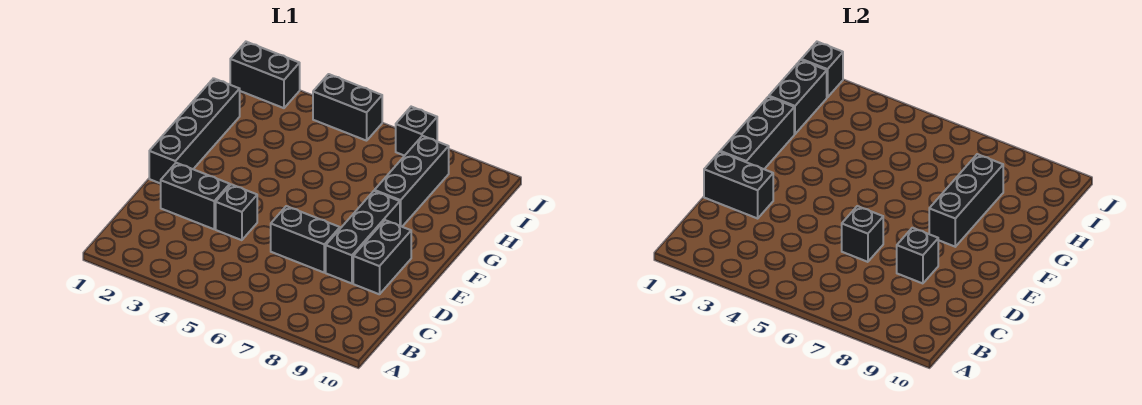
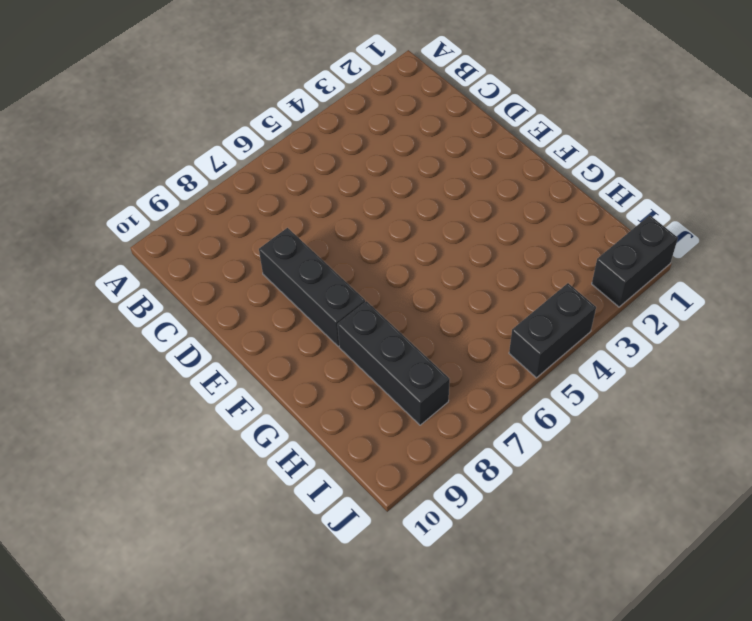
none -> black brick D2:D3 level 1
none -> black brick D4 level 1
none -> black brick D6:D7 level 1

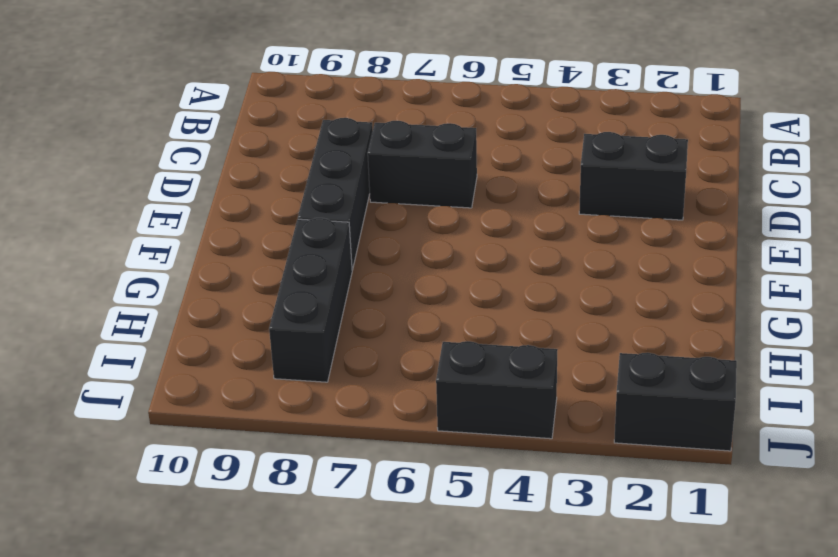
none -> black brick D4 level 1
none -> black brick D9:E9 level 1
none -> black brick E1:H1 level 1

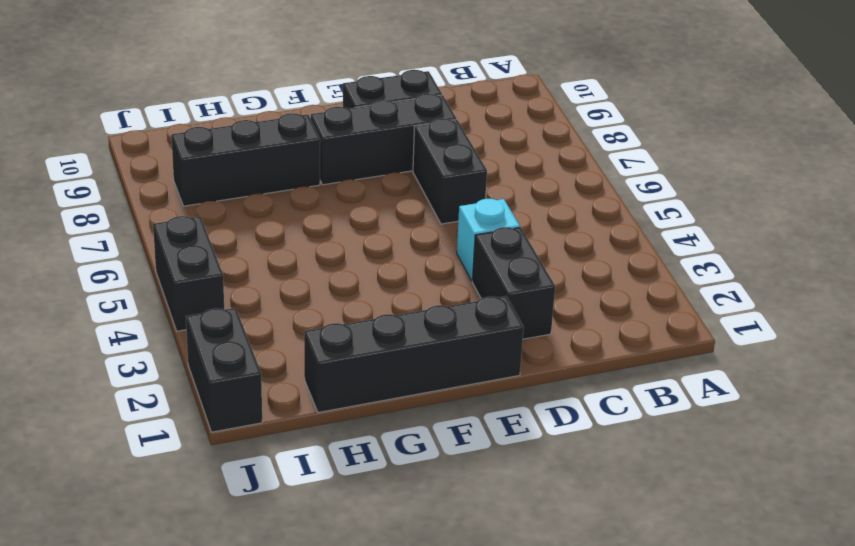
cyan brick D4 level 1 -> black brick D4 level 1
none -> black brick J7 level 1
none -> black brick D1:D2 level 2
none -> black brick D6 level 2

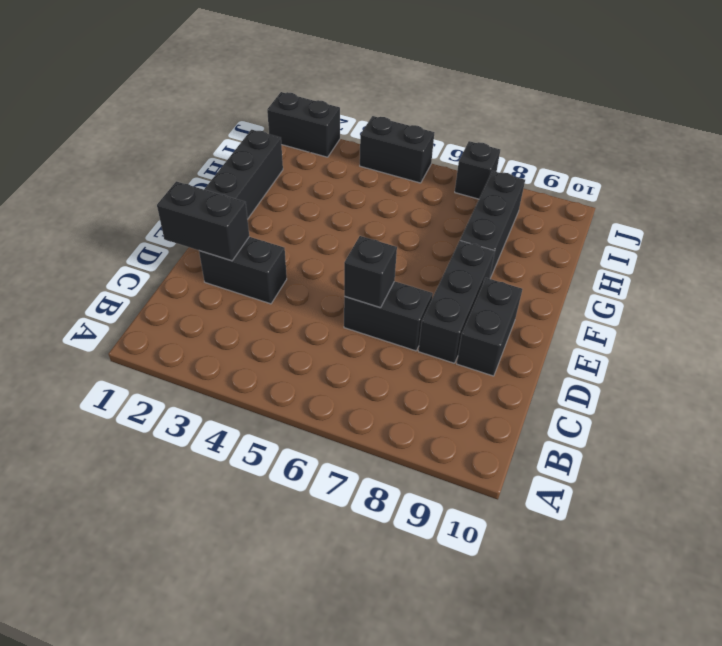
none -> black brick D4 level 1
none -> black brick D8 level 2
none -> black brick E1:G1 level 2

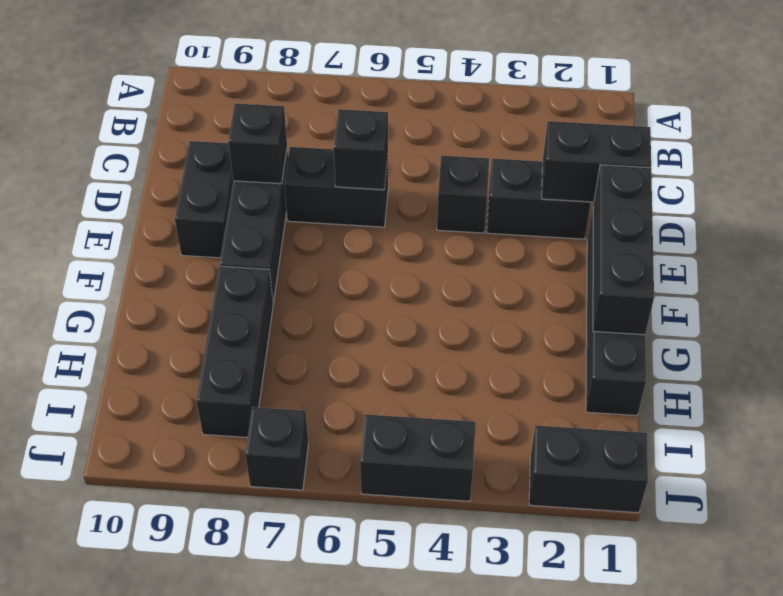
none -> black brick F8:H8 level 2
none -> black brick H1:I1 level 2
none -> black brick J1 level 2

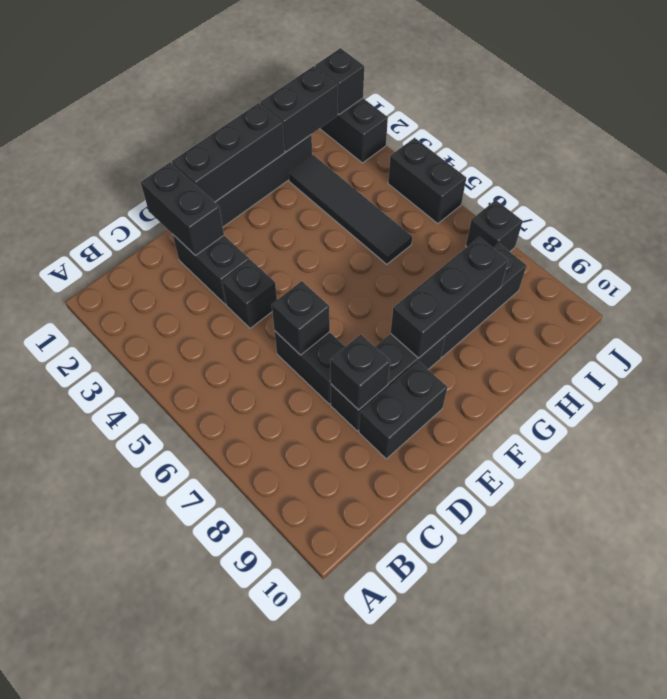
black tile H2:H5 level 1 -> none

